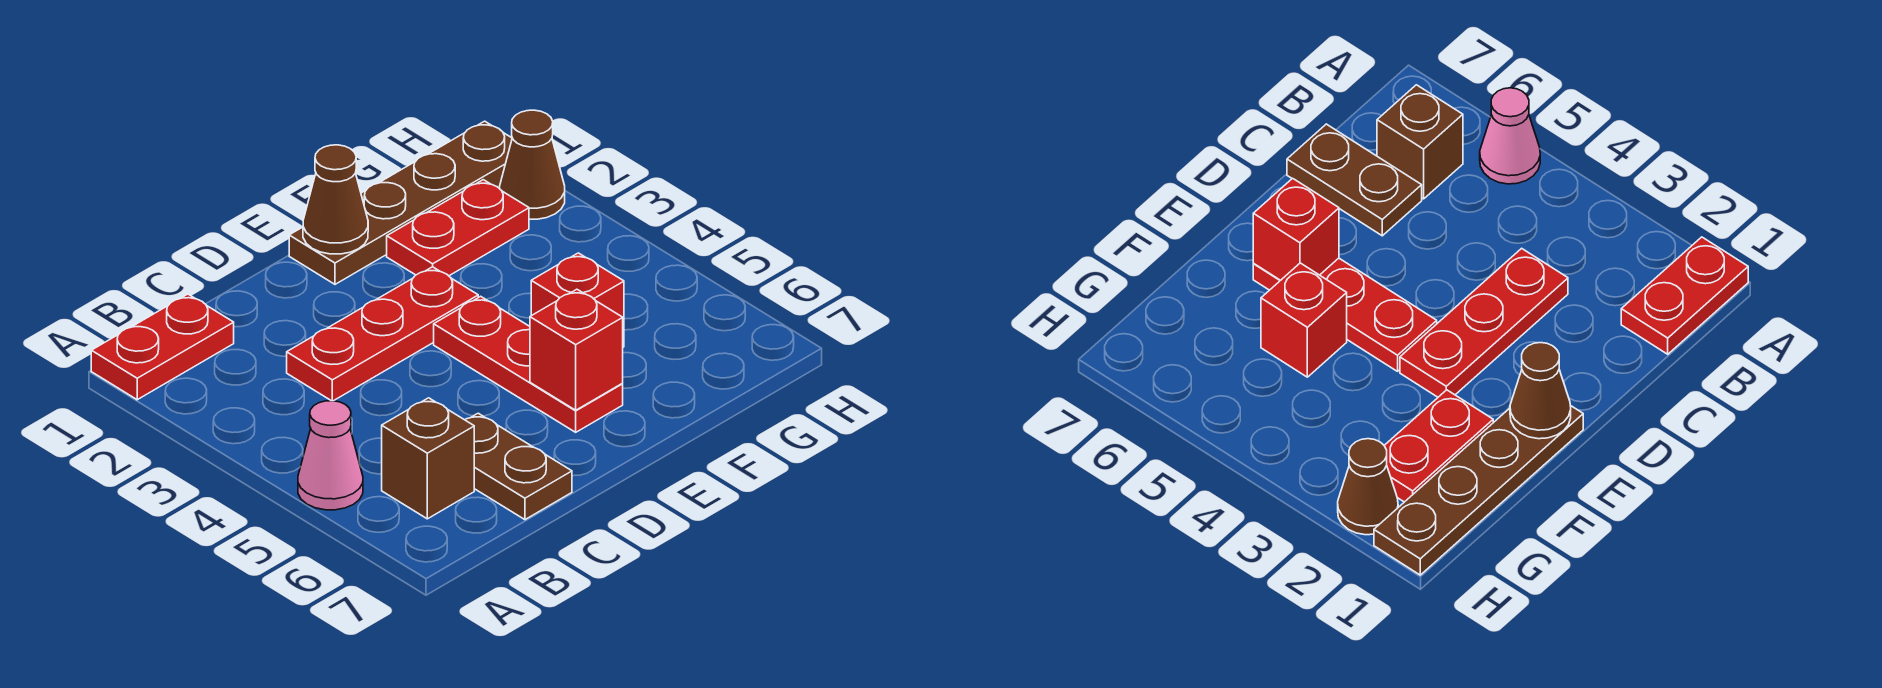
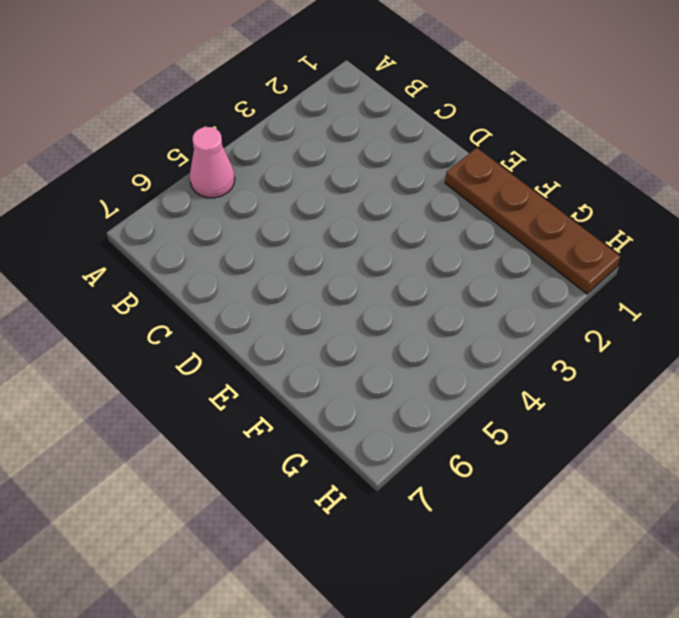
none -> red plate A1:B1 level 1
none -> brown brick B6 level 1
none -> red plate C3:E3 level 1

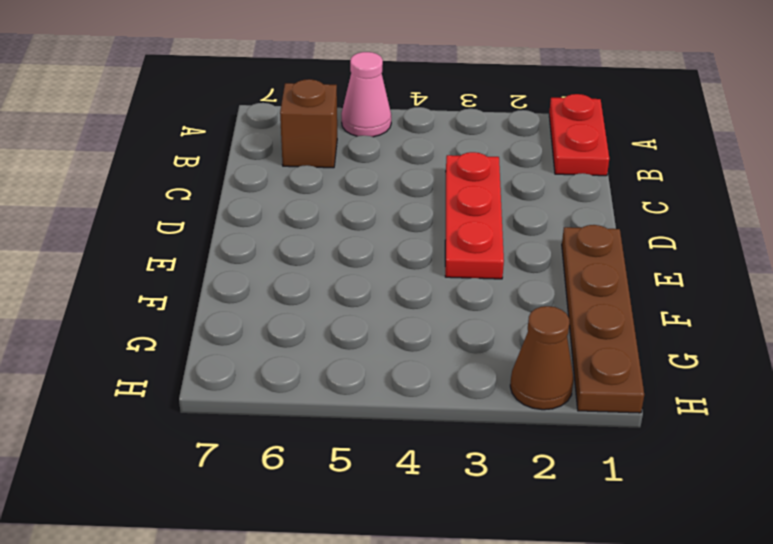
none -> brown plate C6:C7 level 1
none -> red plate E4:E6 level 1
none -> red plate F2:G2 level 1

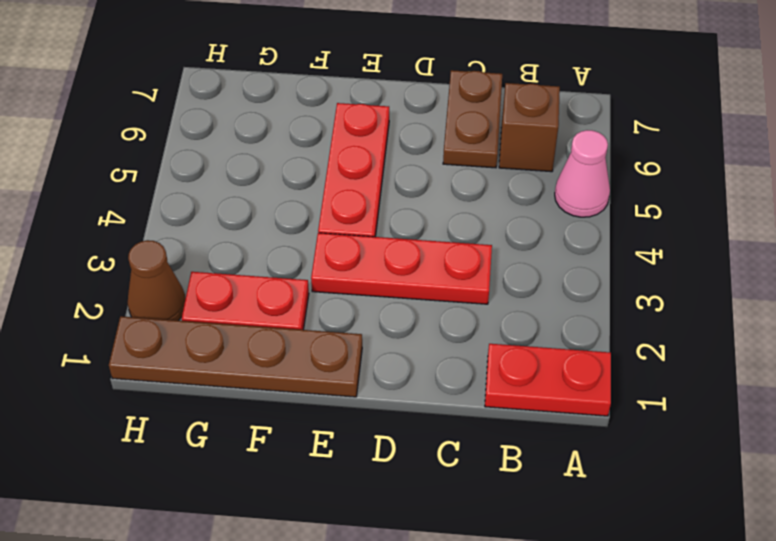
none -> red brick F5 level 1
none -> brown cone E1 level 2
none -> red brick E6 level 2

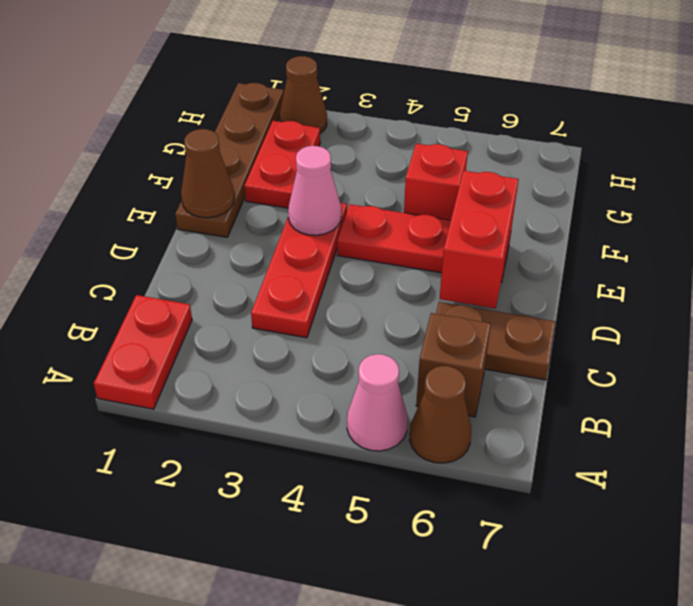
brown cone A6 level 1 -> none
red brick D6:E6 level 2 -> red brick E6 level 2
pink cone E3 level 2 -> none

